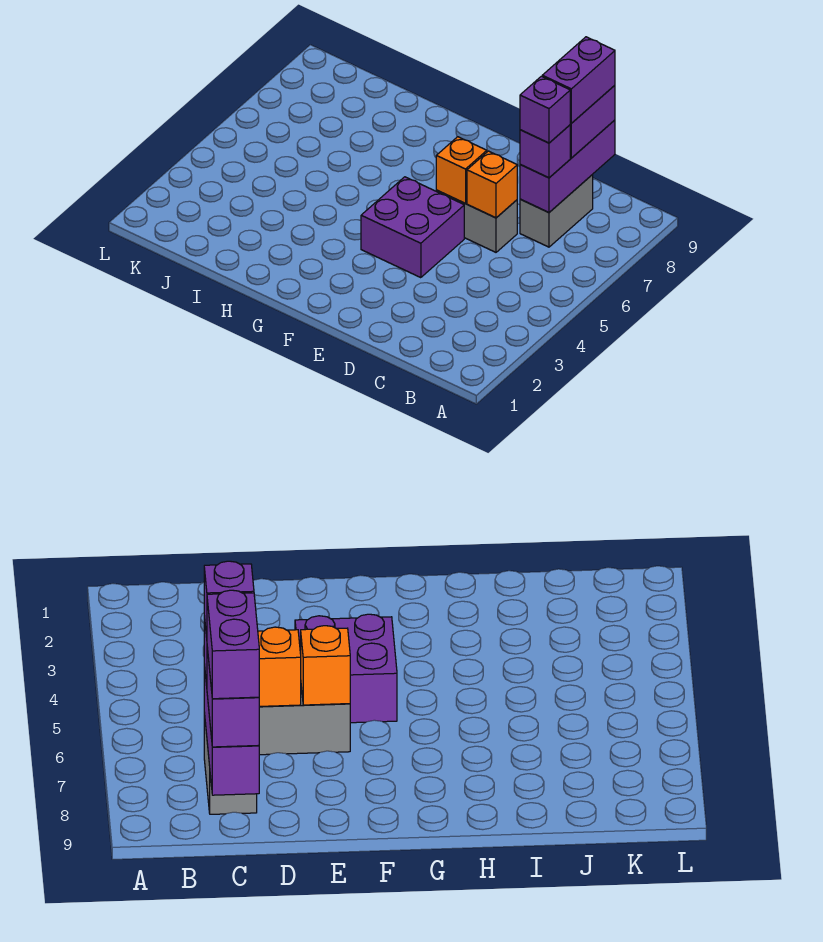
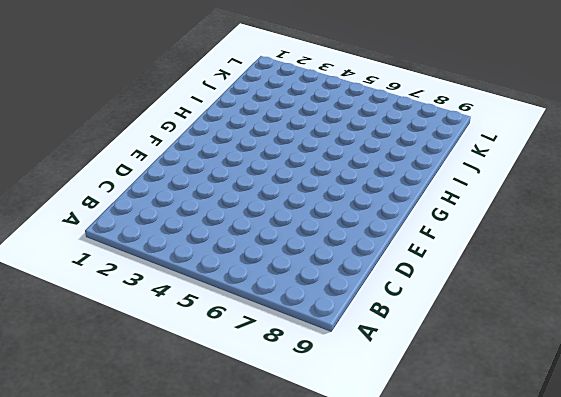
none -> grey brick C7:C8 level 1
none -> grey brick D6:E6 level 1

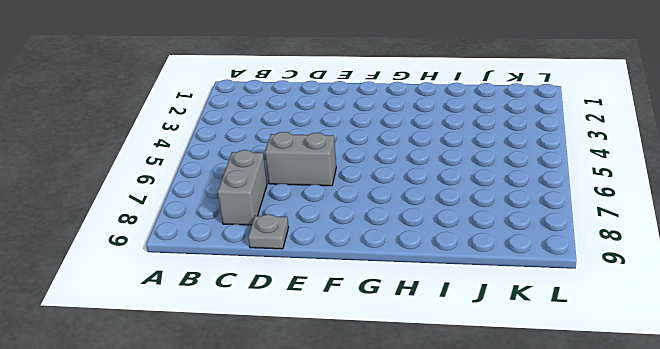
grey plate D9 level 1 -> none
none -> purple brick E4:F5 level 1
none -> purple brick C7:C9 level 2

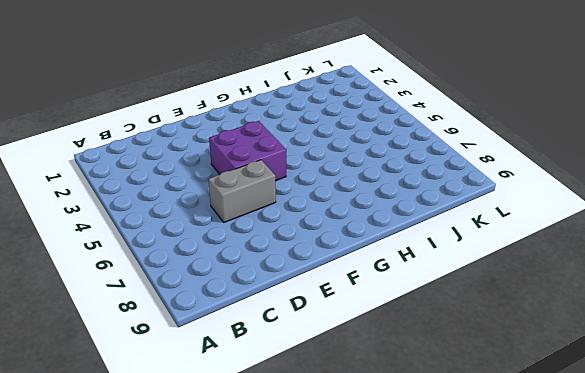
none -> grey brick C7:C8 level 1
none -> purple brick C7:C9 level 2

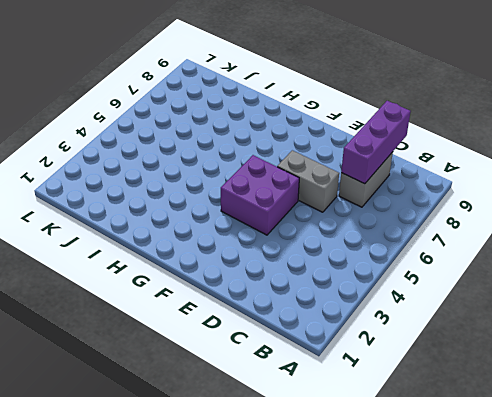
none -> orange brick D6 level 2
none -> orange brick E6 level 2

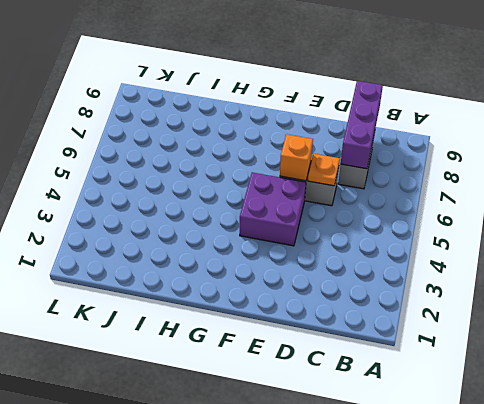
orange plate D6 level 2 -> orange brick D6 level 2
none -> purple brick C7 level 3
none -> purple brick C8:C9 level 3

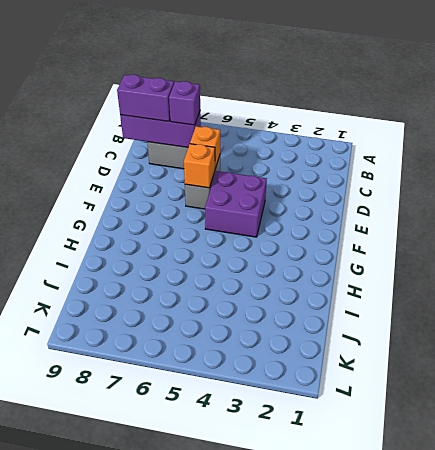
none -> purple brick C7 level 4
none -> purple brick C8:C9 level 4

